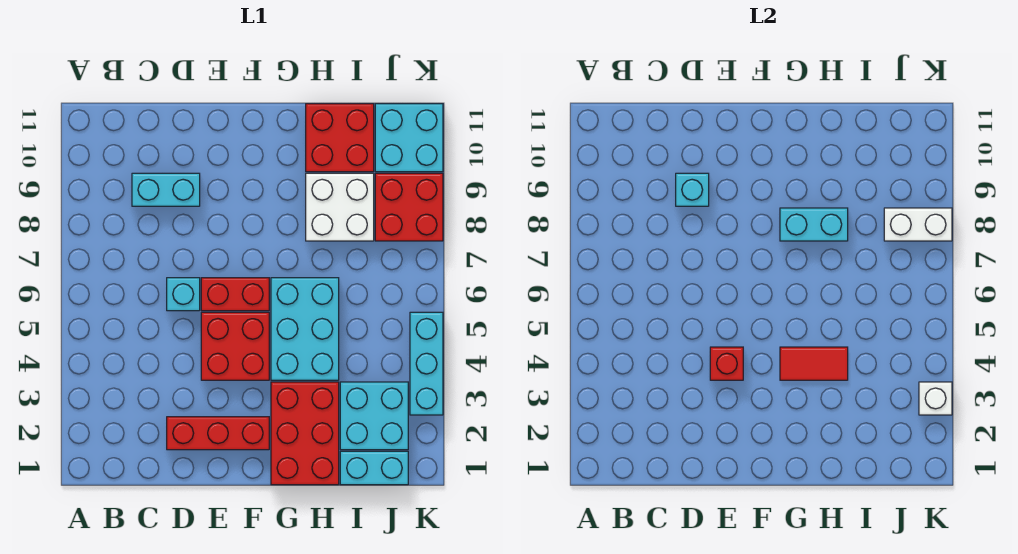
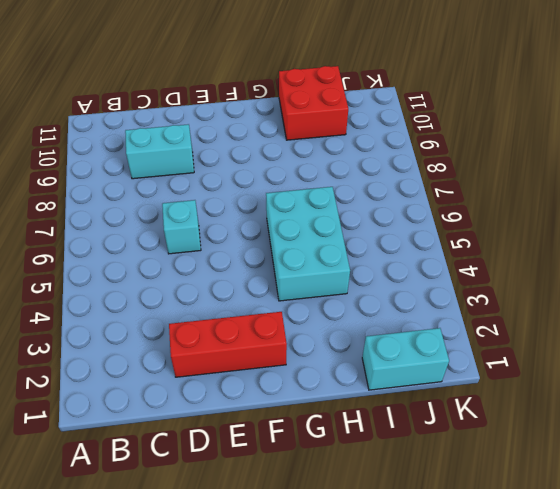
none -> red brick E4:F5 level 1
none -> red brick E6:F6 level 1
none -> red brick G1:H3 level 1

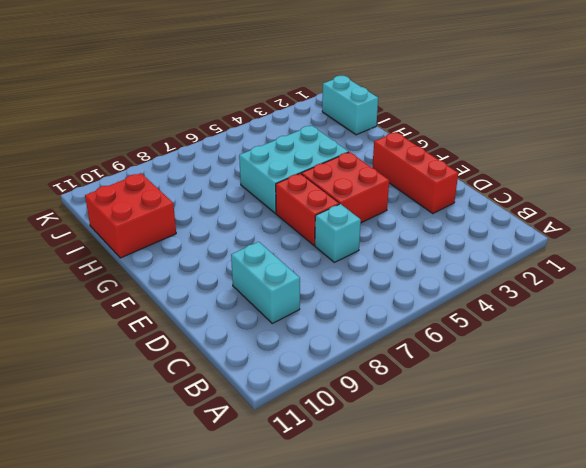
none -> red brick G1:H3 level 1
none -> white brick H8:I9 level 1
none -> cyan brick I2:J3 level 1

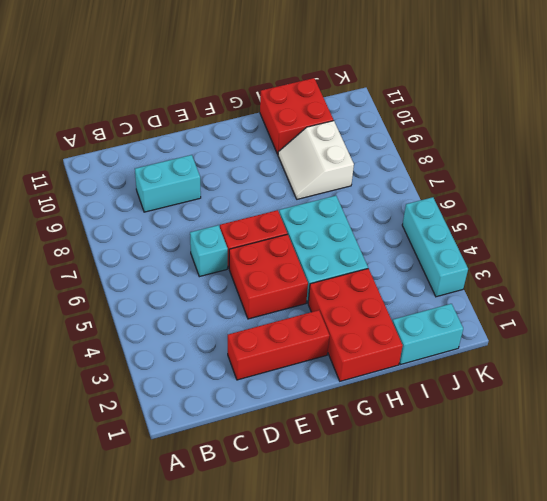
white slope H8:I9 level 1 top I -> white brick H8:I9 level 1
none -> cyan brick I2:J3 level 1
none -> red brick J8:K9 level 1
none -> cyan brick J10:K11 level 1

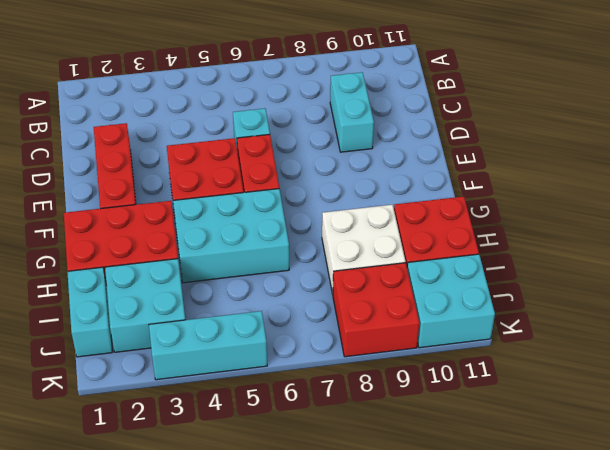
none -> cyan brick D9 level 2
none -> red brick E4 level 2
none -> red tile G4:H4 level 2

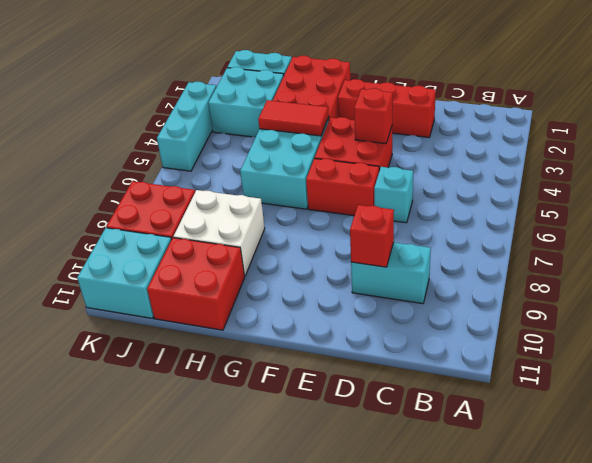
red brick D9 level 2 -> cyan brick D9 level 2
none -> cyan brick G8:H8 level 2
none -> white brick J8:K8 level 2
none -> white brick K3 level 2

